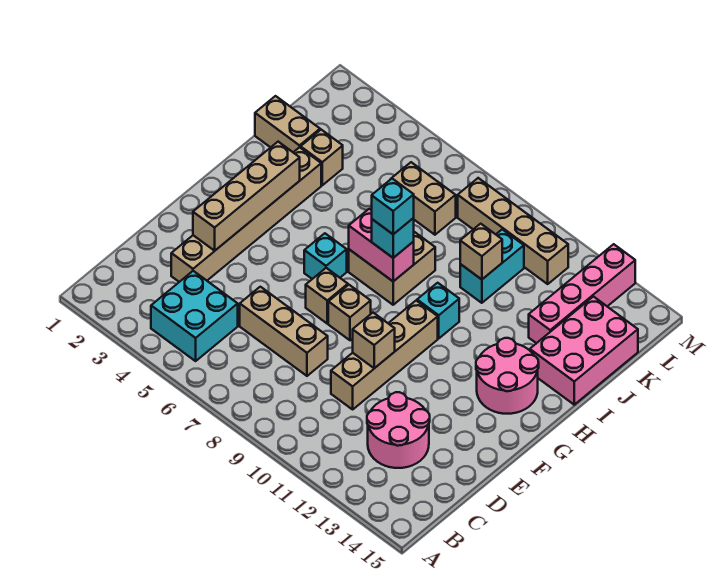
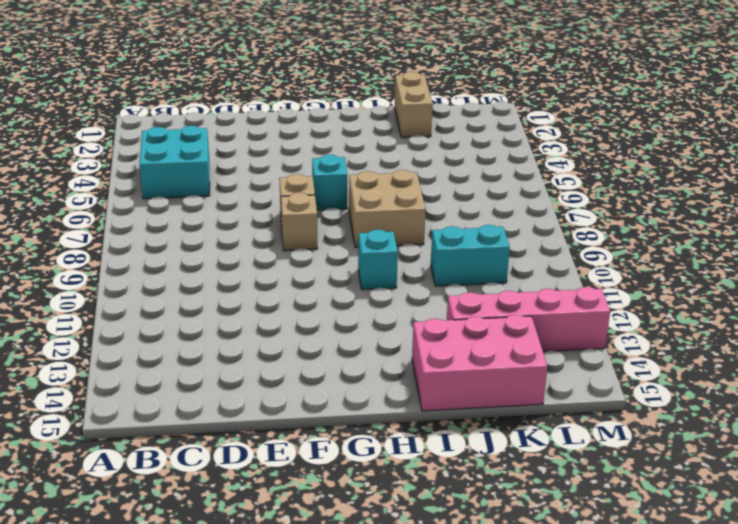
none -> pink round brick C12:D13 level 1
none -> tan brick D3:I3 level 1
none -> tan brick D6:D8 level 1

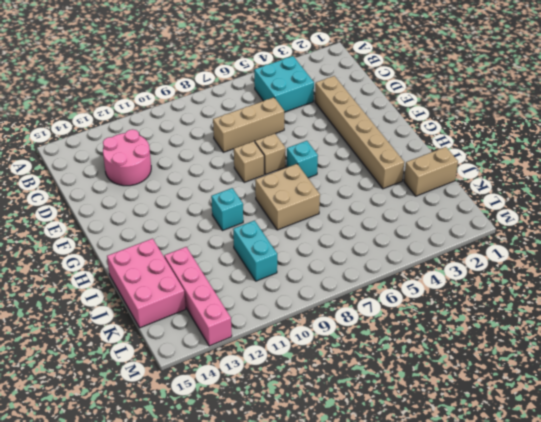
none -> tan brick D10:G10 level 1
none -> pink round brick G13:H14 level 1
none -> tan brick J3 level 1

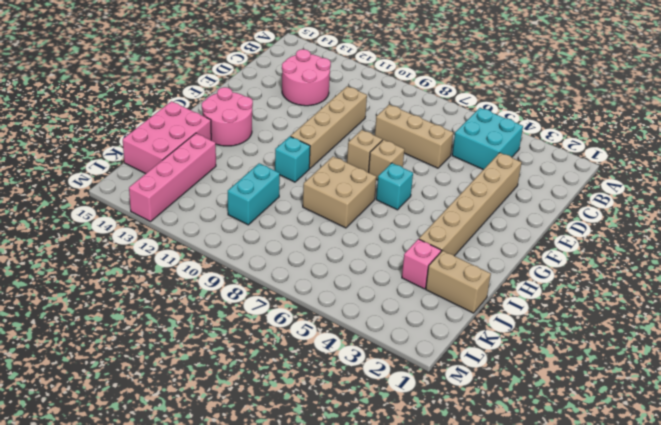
pink brick J3 level 1 -> tan brick J3 level 1
none -> tan brick K6:K7 level 1
none -> tan brick L8:L11 level 1
none -> tan brick E3:H3 level 2

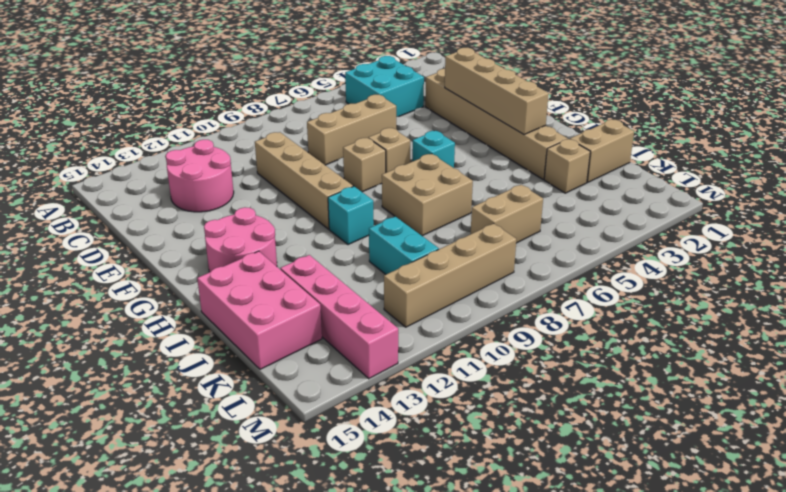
none -> tan brick E10 level 2
none -> pink brick H7:H8 level 2
none -> tan brick J10 level 2

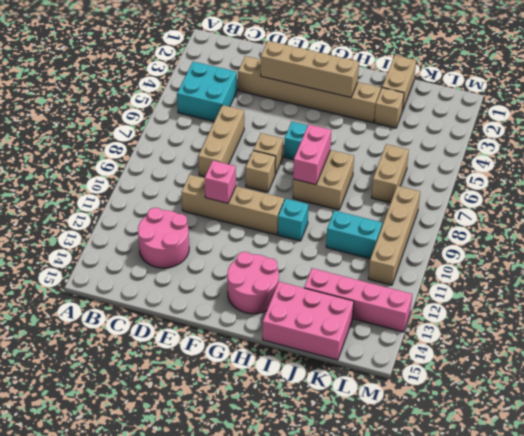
pink brick E10 level 2 -> tan brick E10 level 2
none -> tan brick J10 level 2
none -> cyan brick H8 level 3
none -> cyan brick H8 level 4

